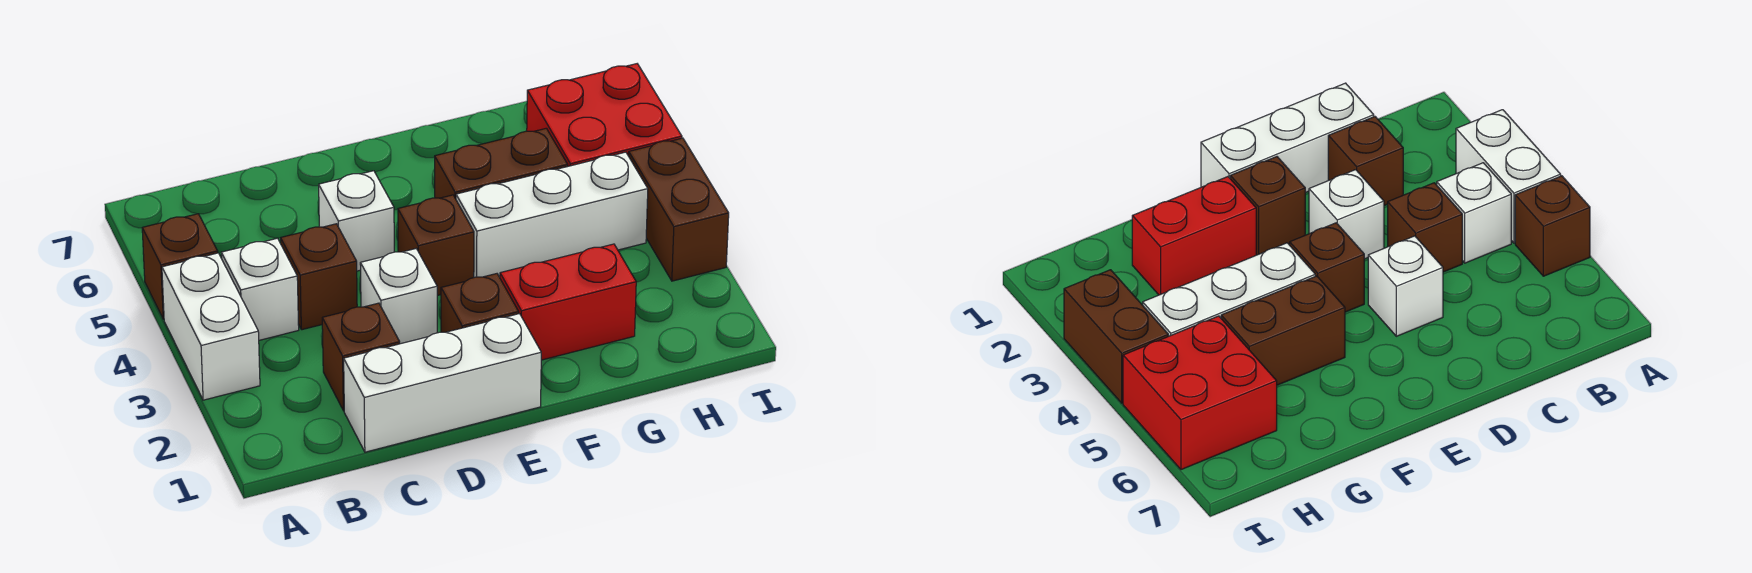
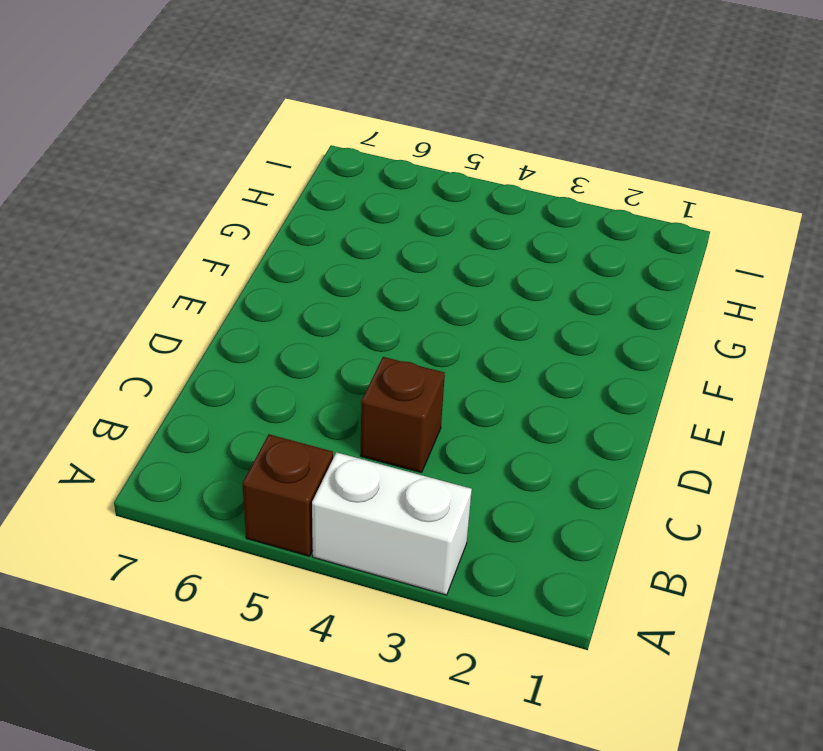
none -> white brick B4 level 1
none -> white brick C1:E1 level 1
none -> brown brick C2 level 1

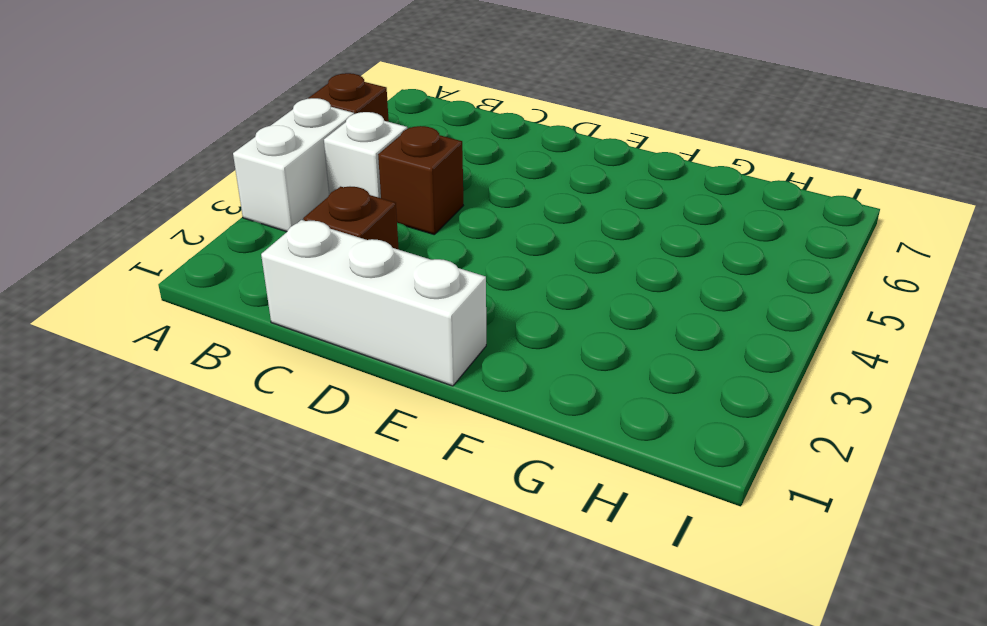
none -> white brick D3 level 1
none -> white brick D5 level 1
none -> brown brick E2 level 1

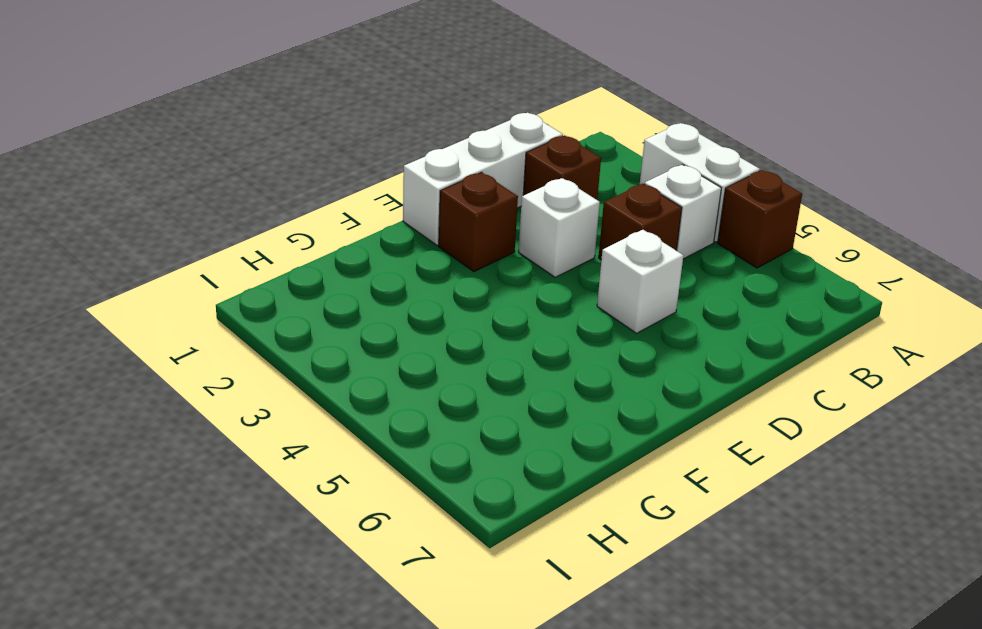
none -> brown brick E4 level 1
none -> red brick F2:G2 level 1
none -> white brick F4:H4 level 1

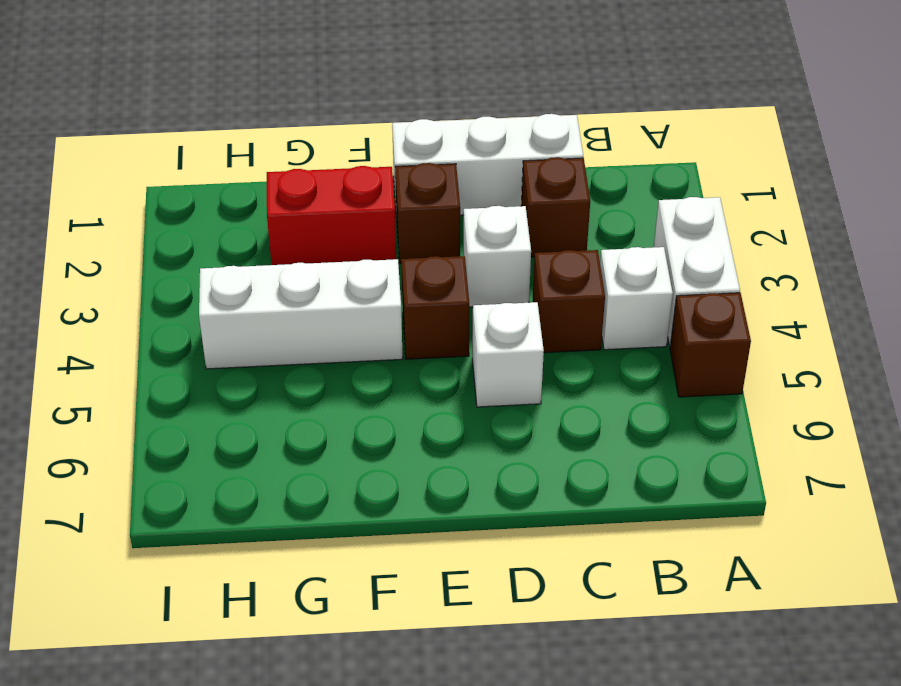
none -> brown brick F5:G5 level 1
none -> red brick H5:I6 level 1
none -> brown brick I3:I4 level 1

